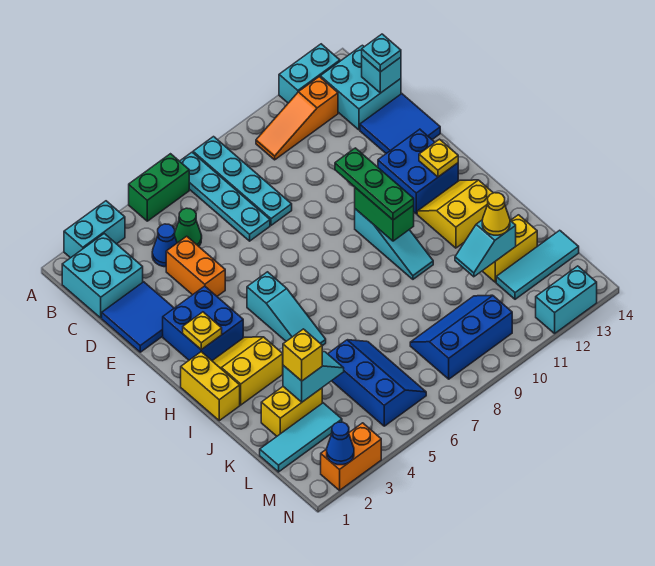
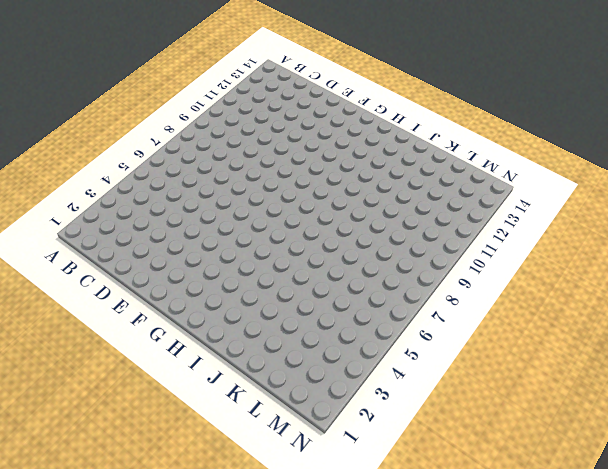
none -> cyan brick A2:A3 level 1
none -> green brick A5:A6 level 1
none -> cyan plate A7:D7 level 1
none -> cyan plate A8:D8 level 1

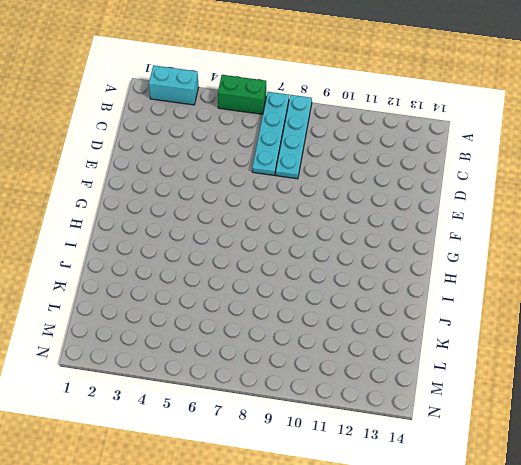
none -> cyan brick A12:A13 level 1
none -> cyan brick B1:C2 level 1
none -> orange slope B10:B12 level 1 top 12
none -> cyan brick B13:C14 level 1

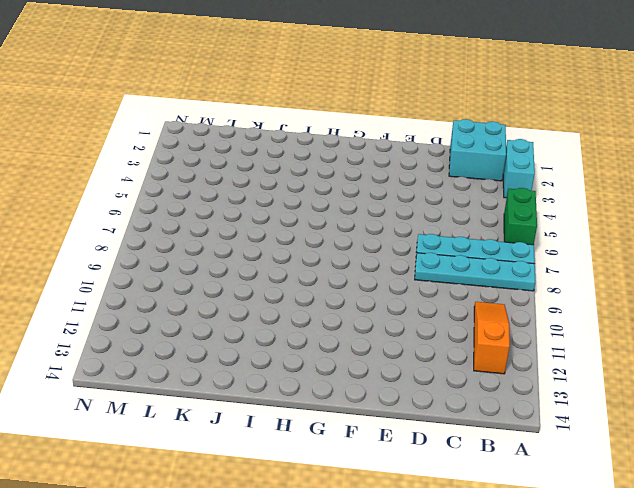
none -> cyan brick A12:A13 level 1
none -> cyan brick B13:C14 level 1
none -> blue cone C4 level 1
none -> green cone C5 level 1

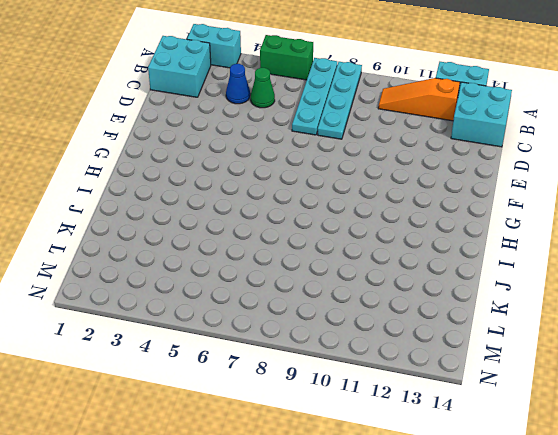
none -> blue tile D1:E2 level 1
none -> orange brick D4:E4 level 1
none -> blue tile D13:E14 level 1
none -> blue brick F2:G3 level 1

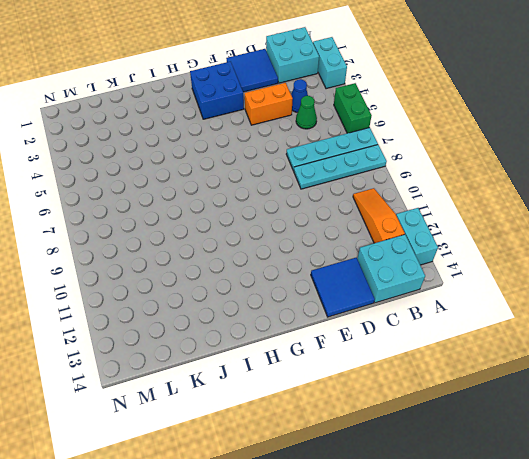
none -> blue brick F12:G13 level 1
none -> cyan slope G5:I5 level 1 top G
none -> cyan slope G10:I10 level 1 top G
none -> yellow brick H1:I1 level 1

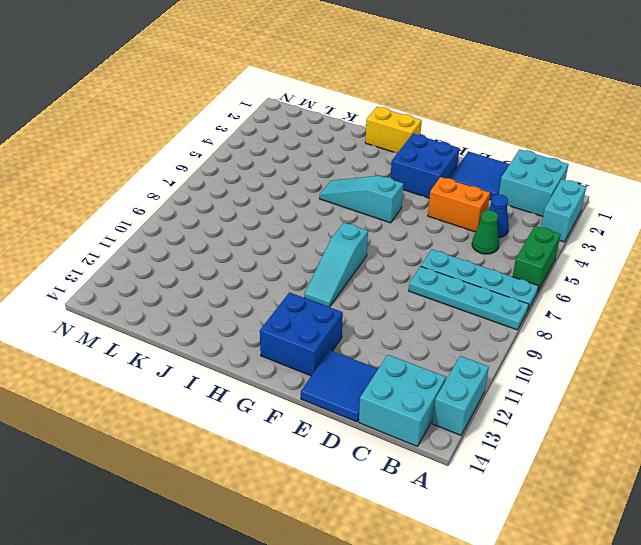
cyan slope G8:G10 level 1 top 8 -> cyan slope G10:I10 level 1 top G
none -> orange slope B10:B12 level 1 top 12
none -> yellow slope H2:I3 level 1 top I
none -> yellow slope H12:I13 level 1 top I
none -> yellow brick K2:K3 level 1

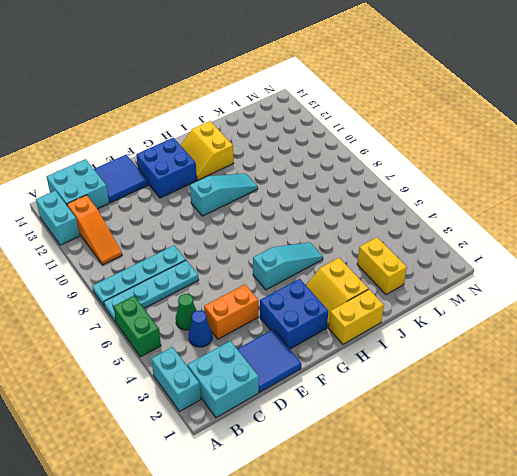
none -> blue slope K5:M6 level 1 top 5
none -> yellow brick K12:K13 level 1
none -> cyan tile L1:L3 level 1
none -> blue slope L8:M10 level 1 top M

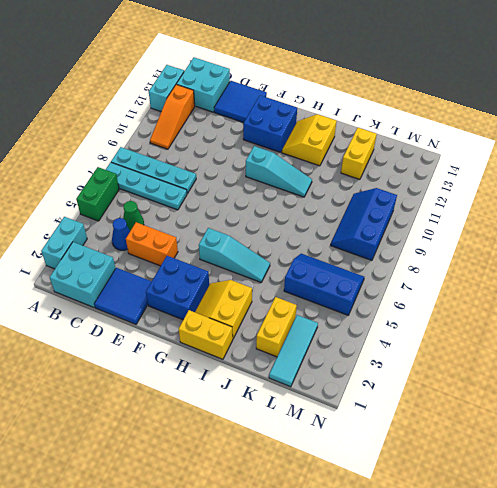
none -> cyan tile L12:L14 level 1
none -> orange brick N2:N3 level 1
none -> cyan brick N12:N13 level 1
none -> cyan brick C14 level 2

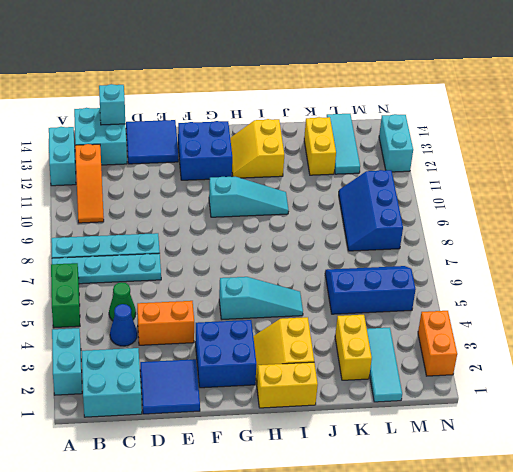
none -> yellow plate G2 level 2
none -> green brick G10:H10 level 2
none -> yellow plate G13 level 2
none -> cyan slope K3:K4 level 2 top 3

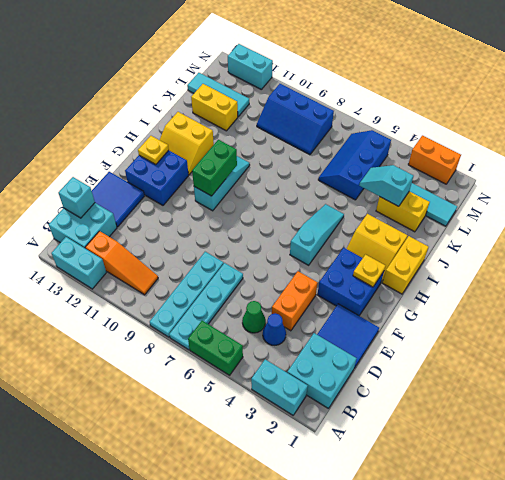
none -> cyan slope K11:K12 level 2 top 12
none -> blue cone N2 level 2
none -> cyan plate C14 level 3
none -> green plate F10:H10 level 3

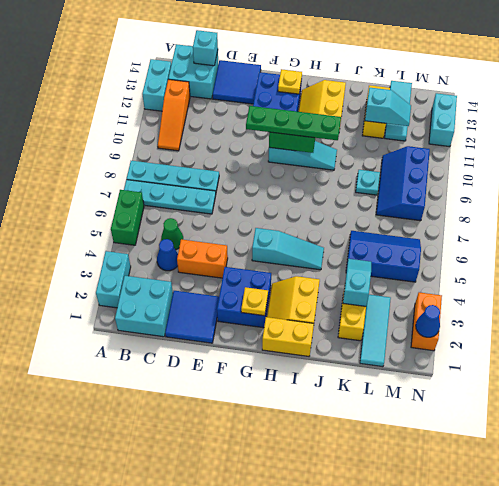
green plate F10:I10 level 3 -> green plate F10:H10 level 3
cyan plate K9 level 1 -> cyan plate C14 level 3
cyan slope K12:L12 level 2 top K -> cyan slope K11:K12 level 2 top 12
none -> yellow brick K3 level 3
none -> yellow cone K12 level 3

